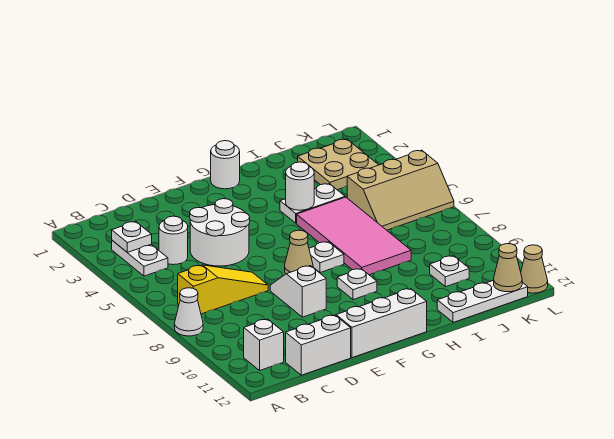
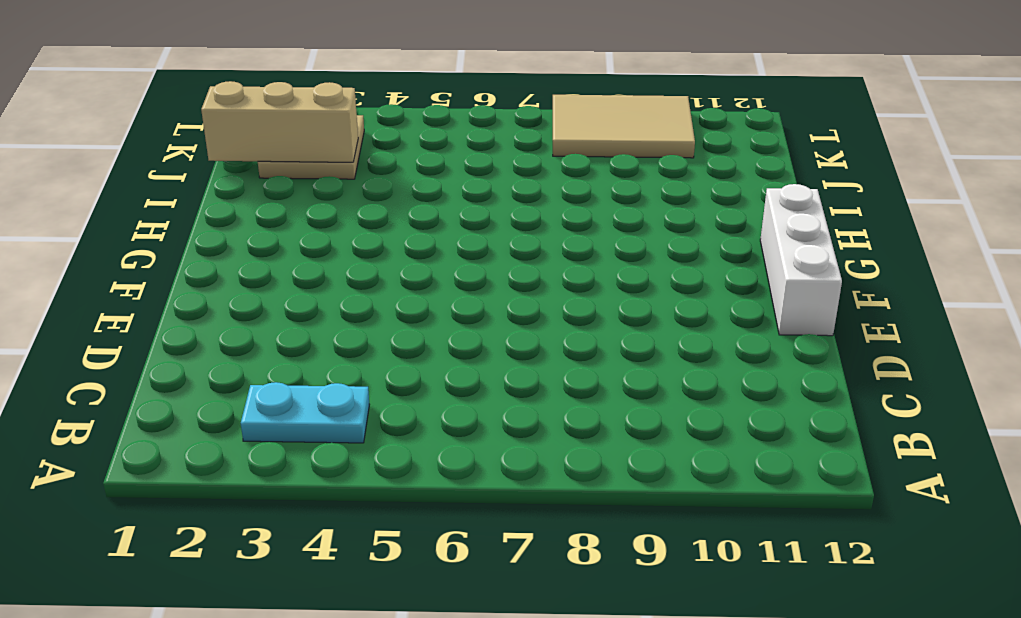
cyan plate B3:B4 level 1 -> white plate B3:B4 level 1
tan brick J1:J3 level 2 -> none
tan tile K8:L10 level 1 -> none
none -> white cone A8 level 1
none -> yellow slope B7:D7 level 1 top B
none -> white brick B11 level 1

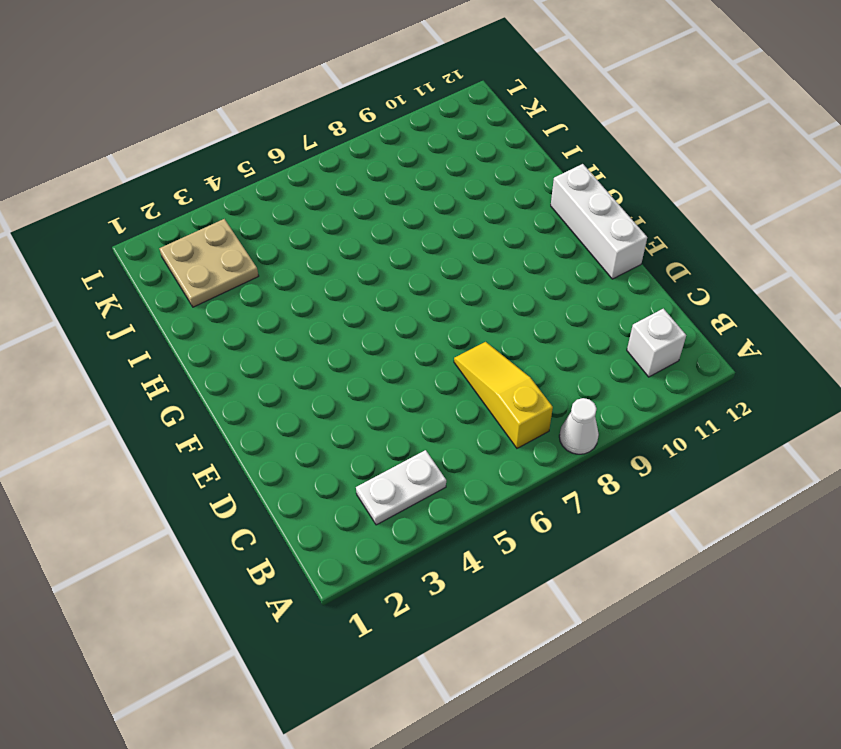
none -> white round brick C4 level 1
none -> white brick C12:D12 level 1
none -> white round brick D4:E5 level 1

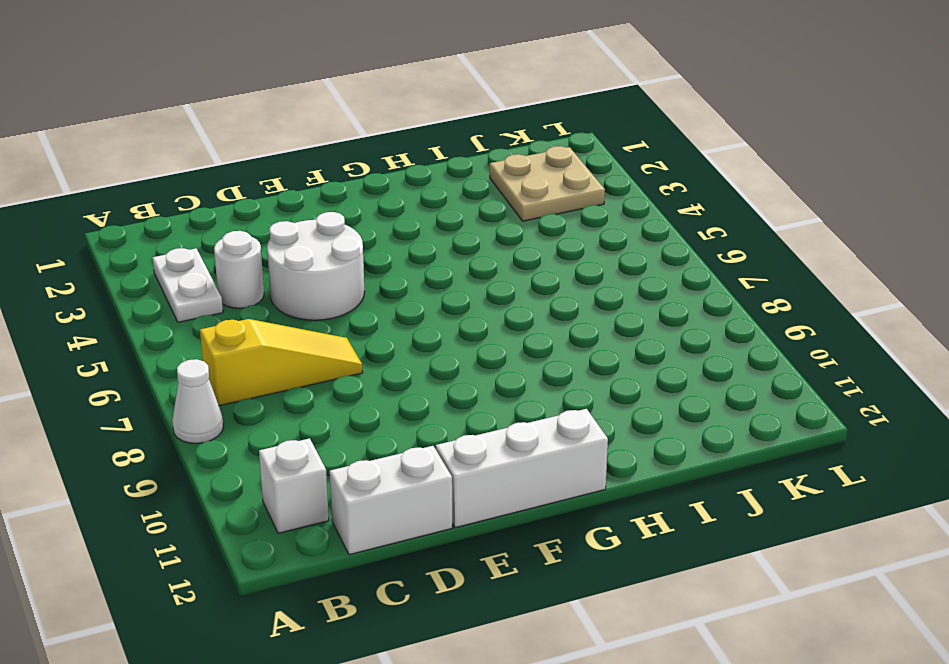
none -> white slope E8:E9 level 1 top 9
none -> tan cone F7 level 1
none -> white round brick G1 level 1

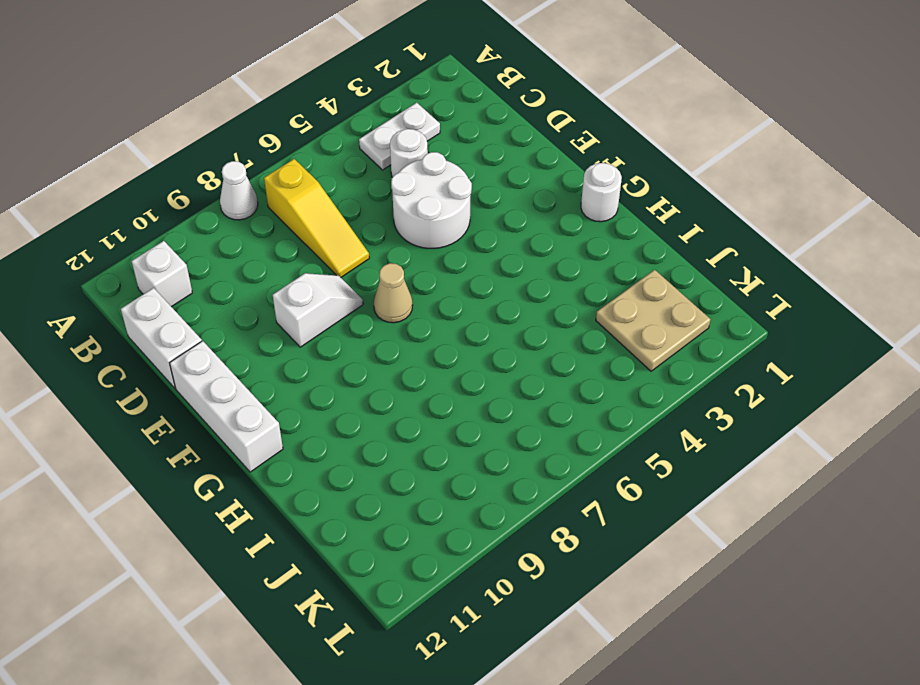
none -> white plate G7 level 1
none -> white plate G9 level 1
none -> white plate H4:I4 level 1

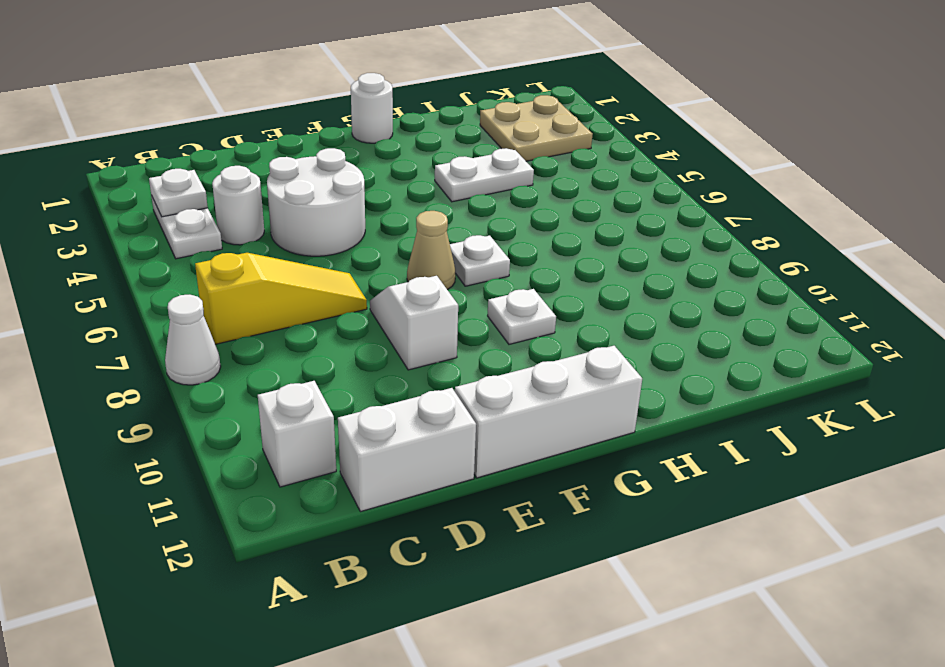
none -> pink tile H5:I8 level 1
none -> white plate I12:K12 level 1
none -> tan slope J5:L6 level 1 top 5

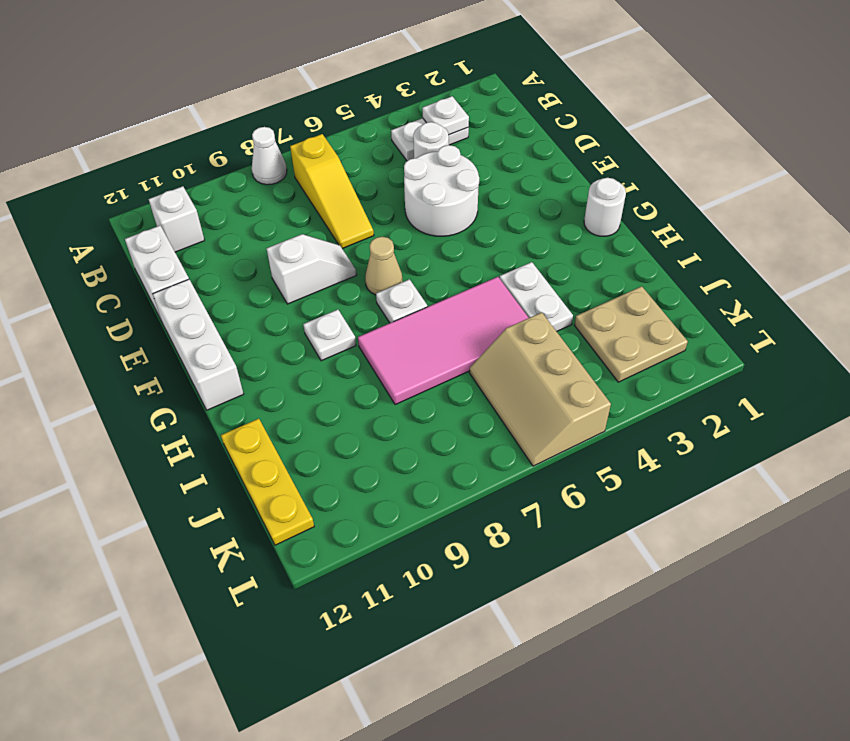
yellow plate I12:K12 level 1 -> white plate I12:K12 level 1
none -> white plate J10 level 1
none -> tan cone L12 level 1
none -> white round brick H4 level 2

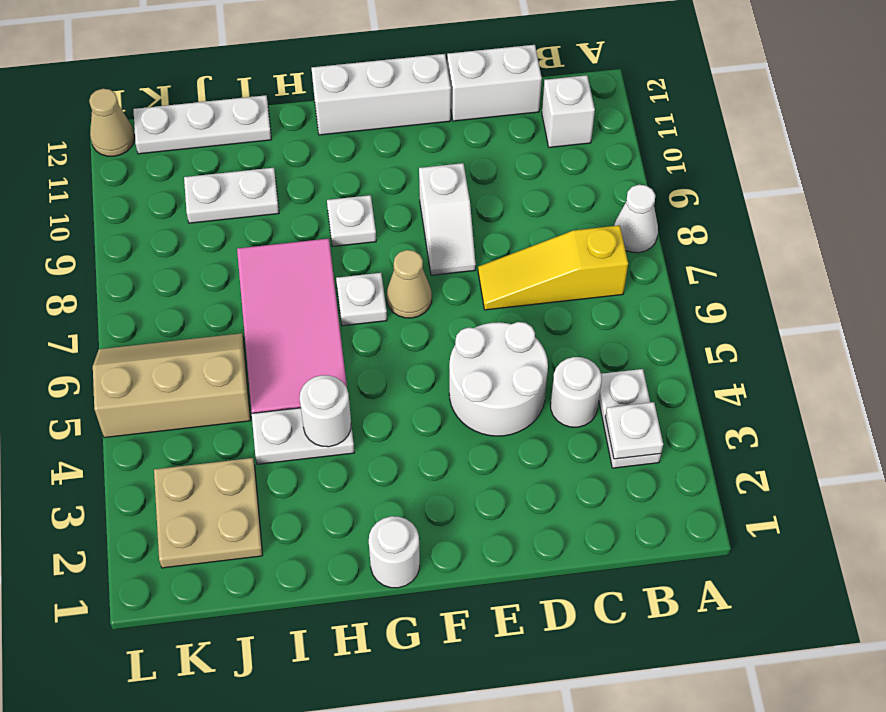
white plate I10:J10 level 1 -> white plate J10 level 1
none -> tan cone K12 level 2

